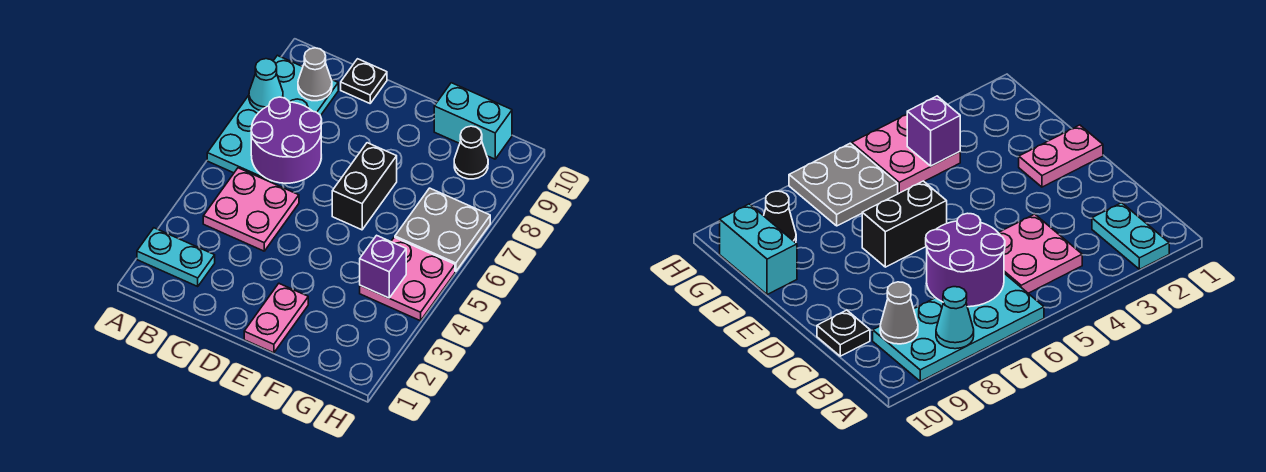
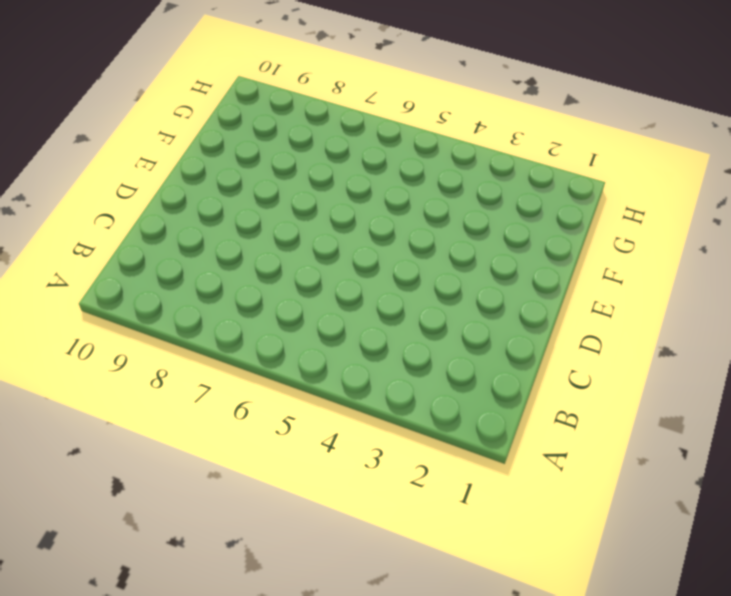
none -> cyan plate A2:B2 level 1
none -> cyan plate A6:B9 level 1
none -> pink plate B4:C5 level 1

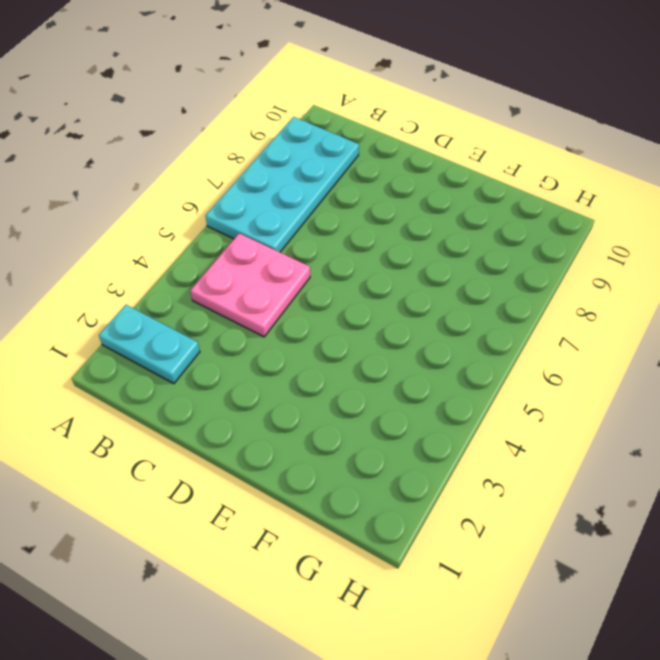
none -> black plate C10 level 1
none -> pink plate E1:E2 level 1
none -> black brick E6:E7 level 1

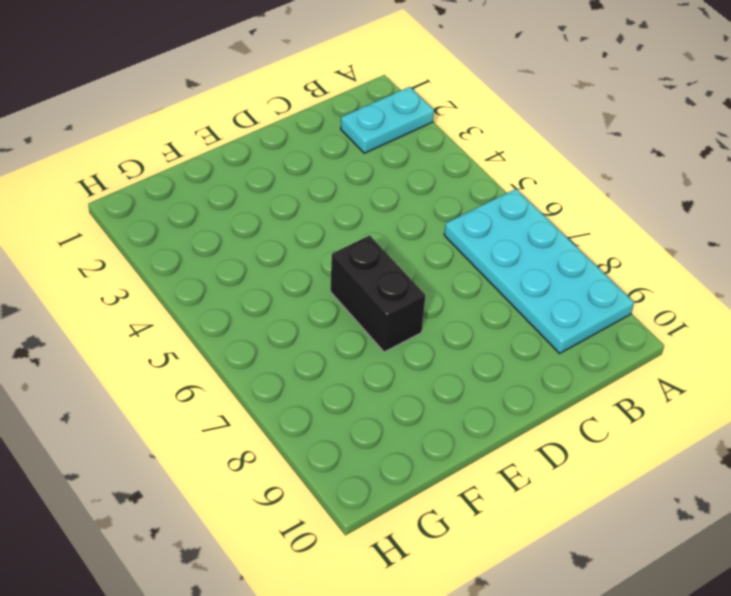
none -> pink plate B4:C5 level 1
none -> black plate C10 level 1
none -> pink plate E1:E2 level 1

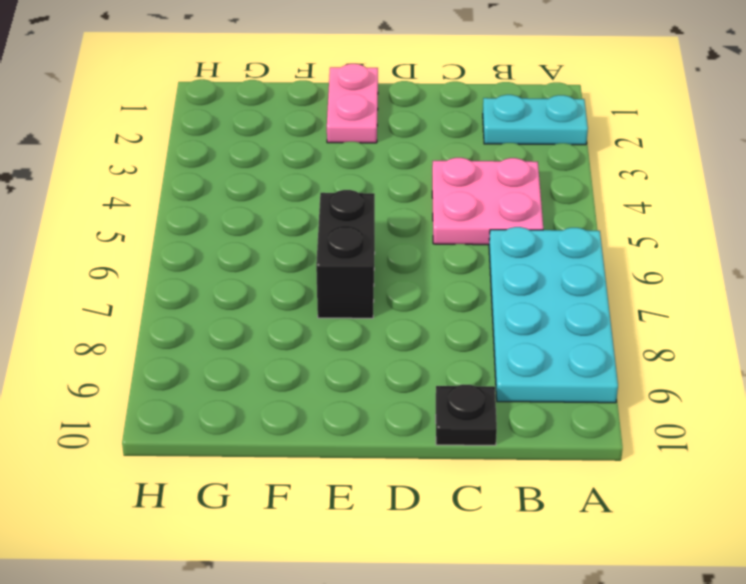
none -> cyan brick F10:G10 level 1
none -> pink plate G4:H5 level 1
none -> grey plate G6:H7 level 1

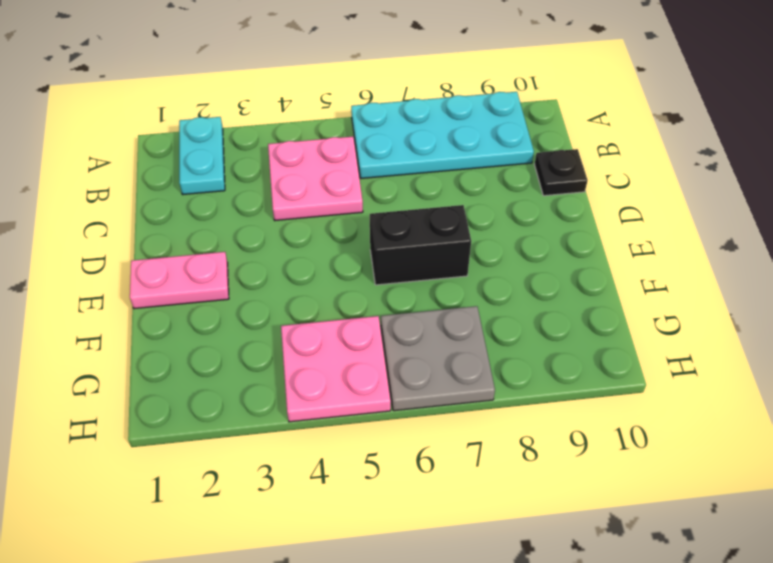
none -> cyan brick F10:G10 level 1
none -> black cone G9 level 1
none -> cyan cone A8 level 2

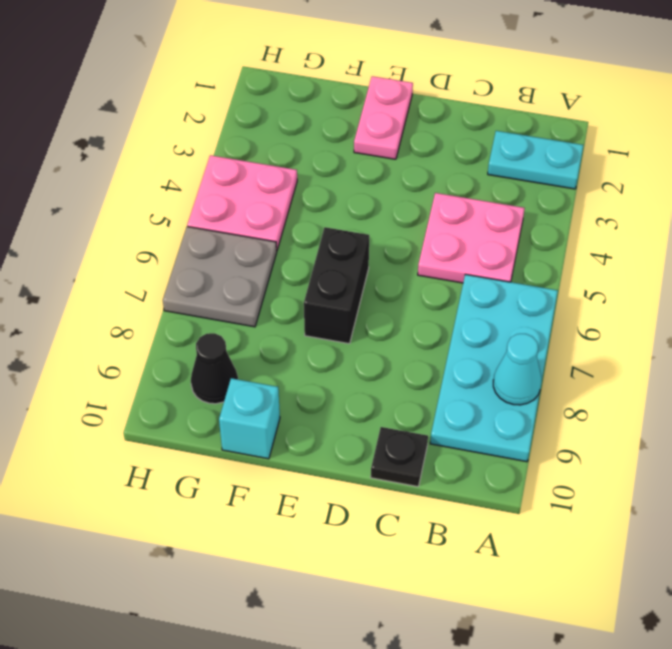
cyan brick F10 level 1 -> cyan brick F10:G10 level 1
none -> purple round brick B6:C7 level 2
none -> grey cone B9 level 2
none -> purple brick G4 level 2

